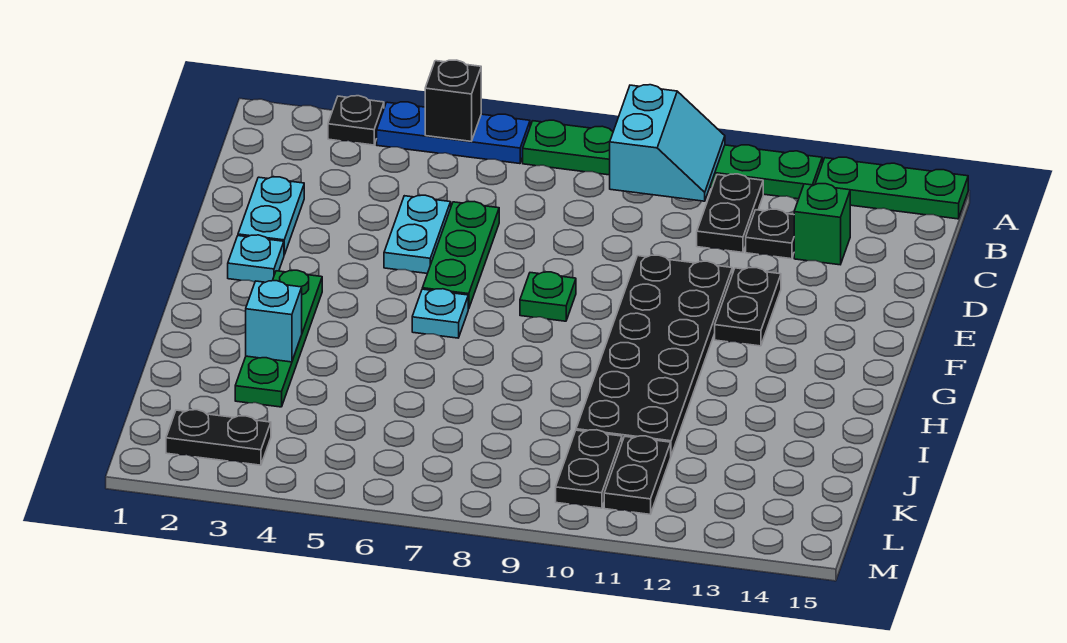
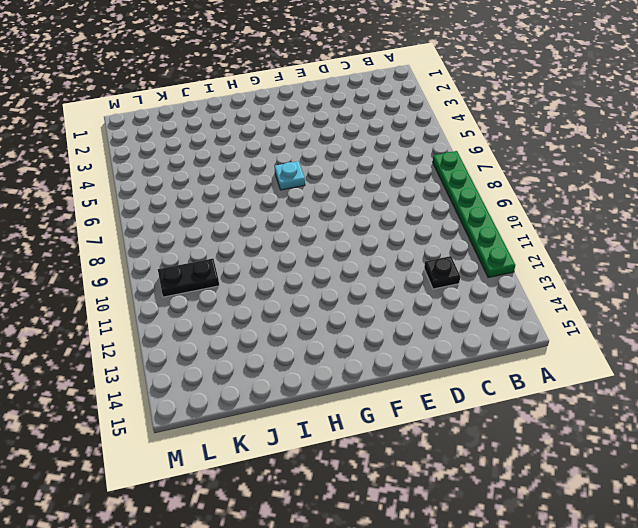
none -> black plate A3 level 1
none -> blue plate A4:A6 level 1
none -> green plate A13:A15 level 1

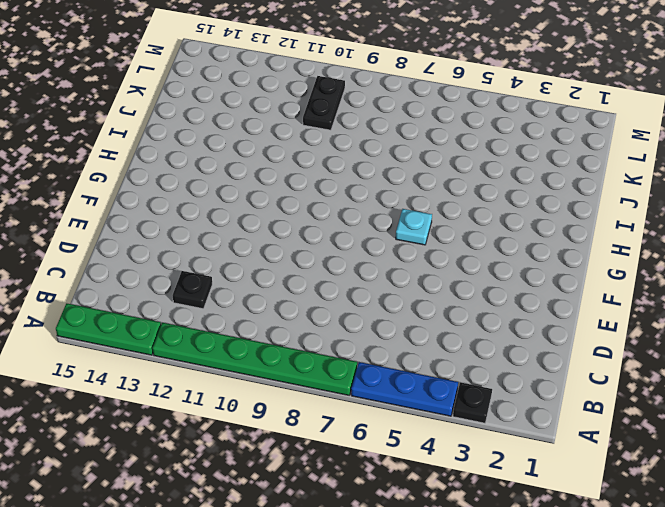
none -> black plate B11:C11 level 1
none -> green brick C13 level 1
none -> cyan plate D2:E2 level 1

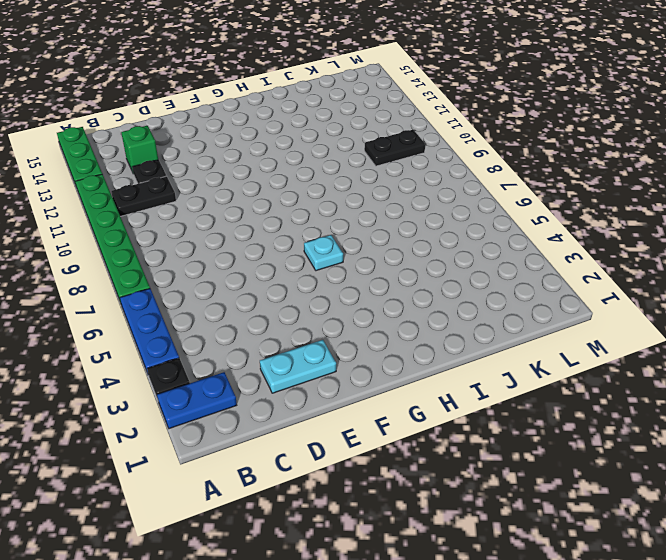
blue plate A2:B2 level 1 -> none
none -> cyan plate D5:E5 level 1
none -> green plate D6:F6 level 1
none -> black plate E10:J11 level 1

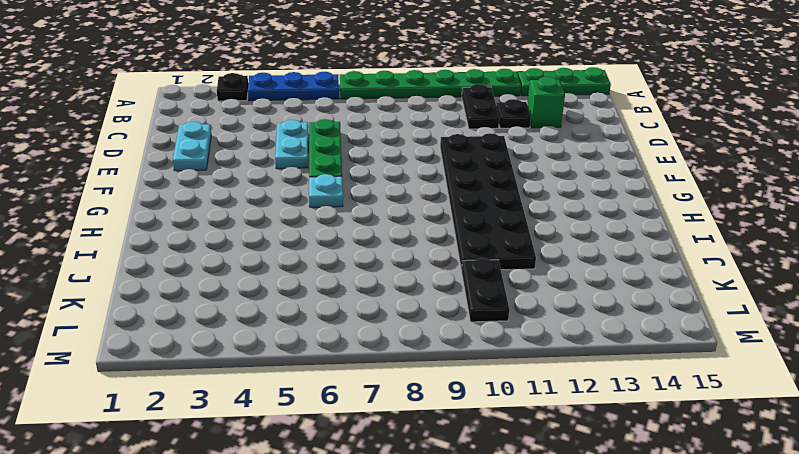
none -> black plate E12:F12 level 1
none -> cyan plate F2 level 1
none -> green plate F8 level 1

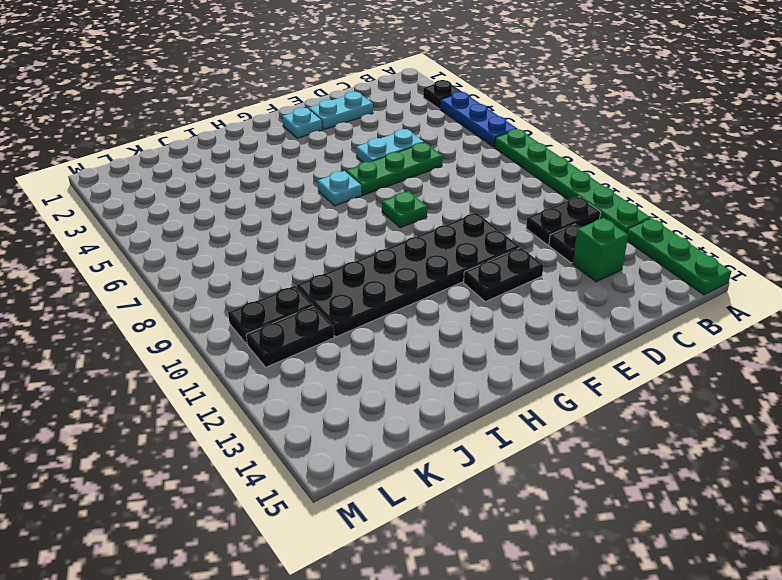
none -> green plate G3:J3 level 1
none -> black plate L2:L3 level 1
none -> black brick A5 level 2

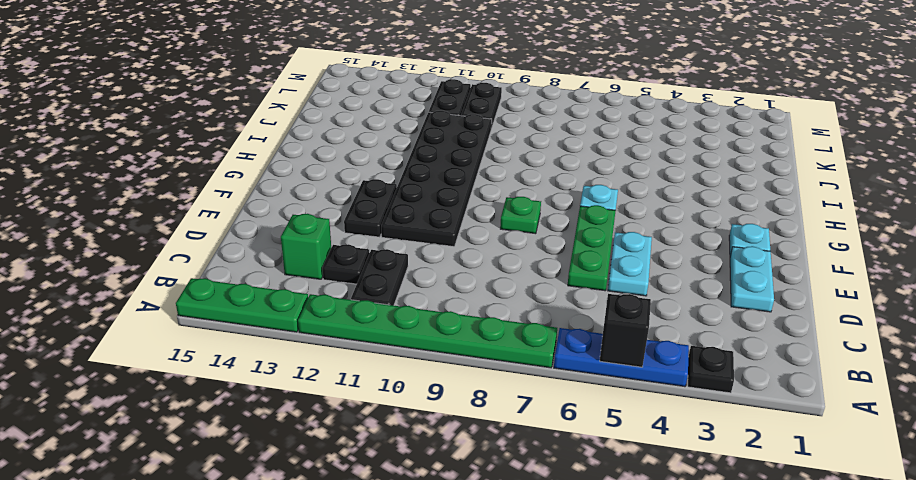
none -> green plate G3:J3 level 1
none -> black plate L2:L3 level 1
none -> cyan slope A9:B10 level 2 top 9

